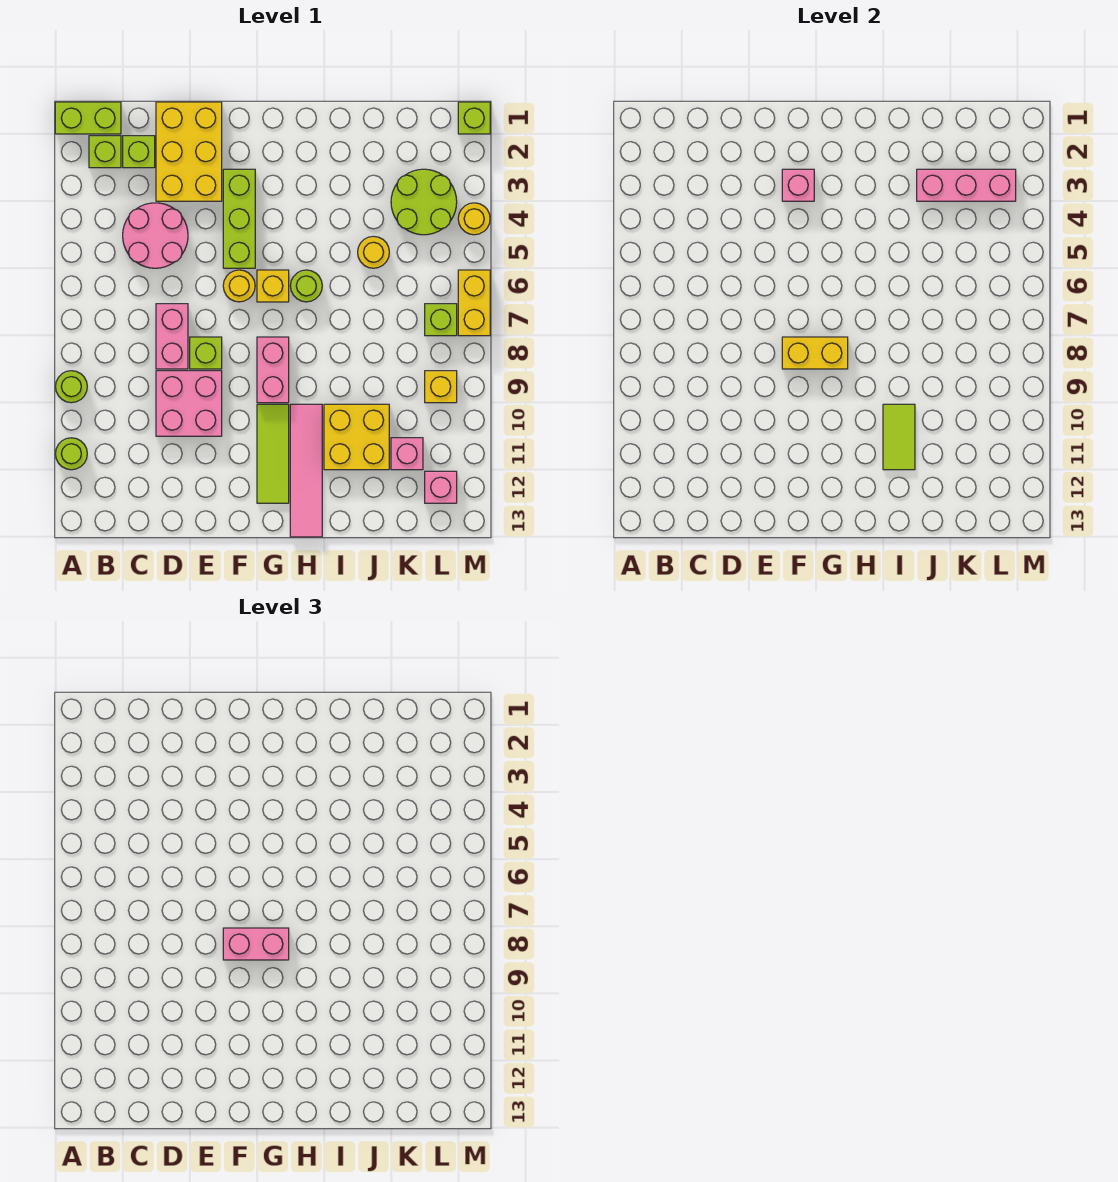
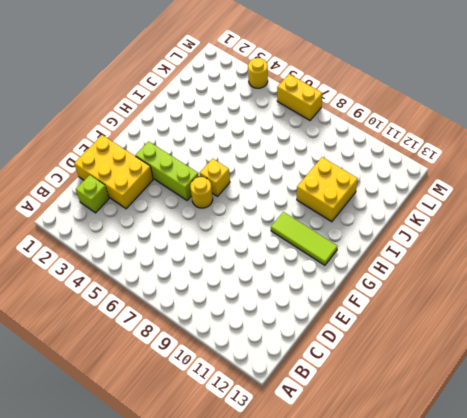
none -> lime brick A1:B1 level 1
none -> lime round brick A9 level 1
none -> lime round brick A11 level 1
none -> lime brick B2 level 1

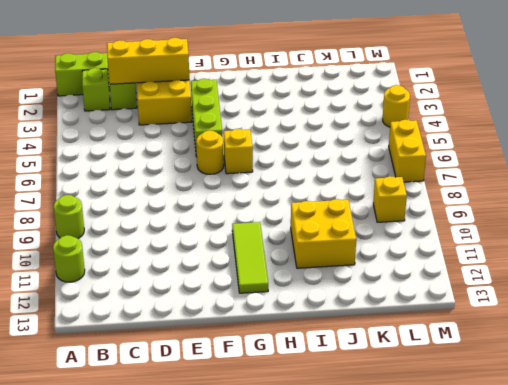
yellow brick C2:E2 level 2 -> none
none -> pink round brick C4:D5 level 1
none -> pink brick D7:D8 level 1
none -> pink brick D9:E10 level 1
none -> lime brick E8 level 1

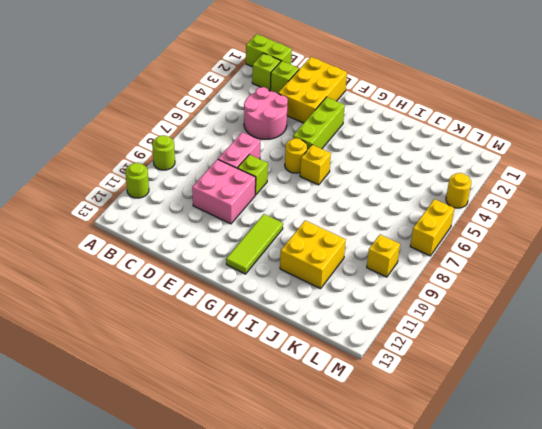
none -> pink brick G8:G9 level 1
none -> lime round brick H6 level 1
none -> pink tile H10:H13 level 1
none -> yellow round brick J5 level 1

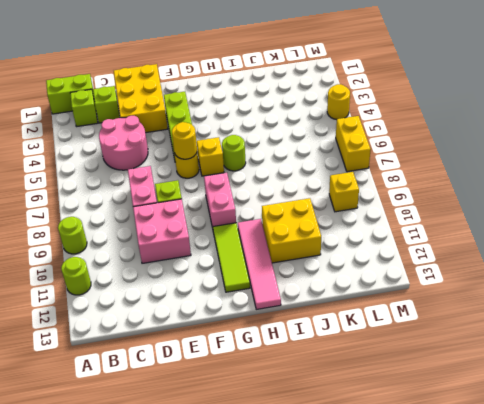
yellow round brick F6 level 2 -> yellow round brick J5 level 1
none -> lime round brick K3:L4 level 1
none -> pink brick K11 level 1
none -> lime brick L7 level 1
none -> pink brick L12 level 1

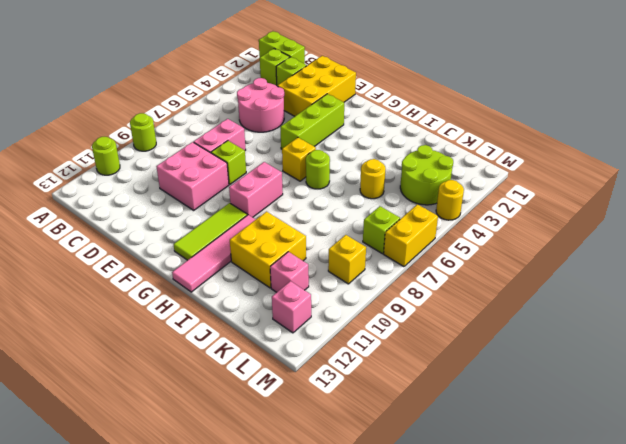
none -> yellow round brick F6 level 1
none -> lime brick M1 level 1
none -> pink brick F3 level 2
none -> yellow brick F8:G8 level 2

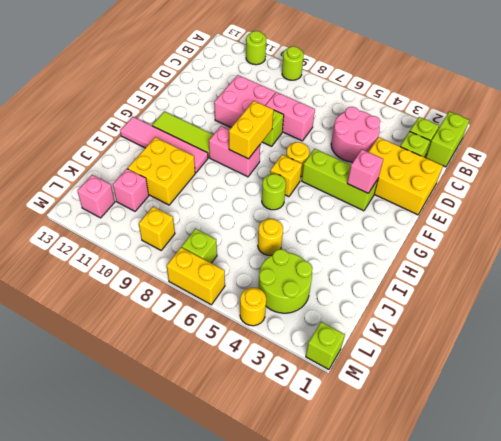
none -> lime tile I10:I11 level 2
none -> pink brick J3:L3 level 2
none -> pink brick F8:G8 level 3

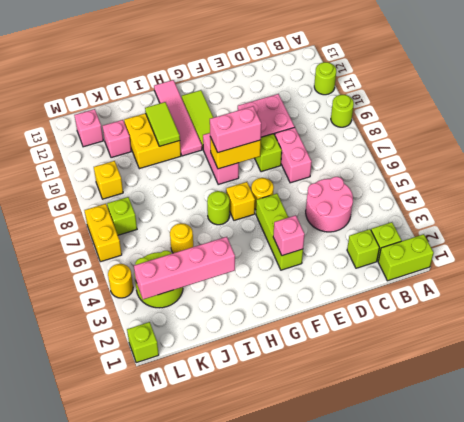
pink brick I3:L3 level 2 -> pink brick J3:L3 level 2
none -> yellow brick D1:E3 level 1

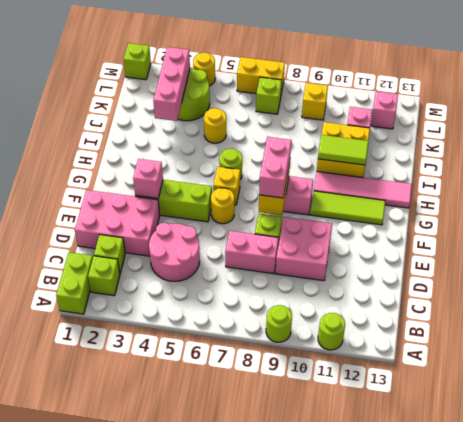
pink brick D1:E3 level 1 -> yellow brick D1:E3 level 1

